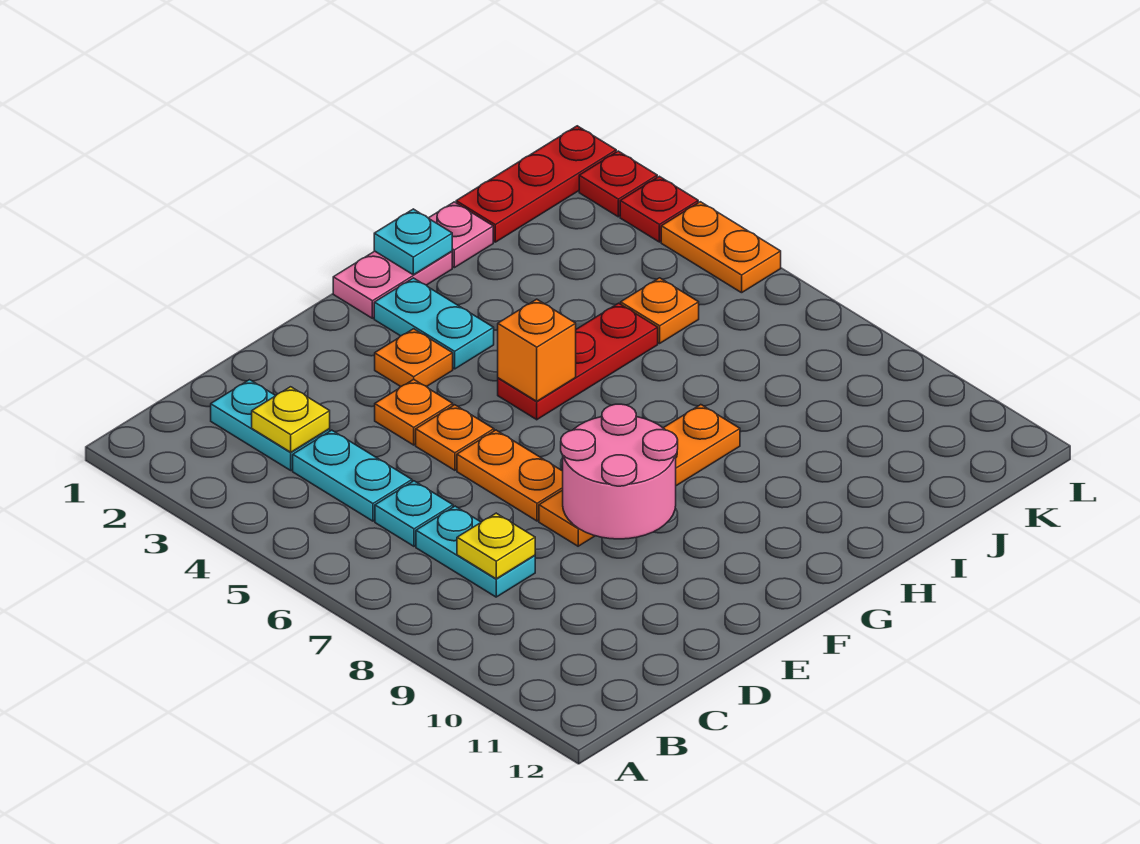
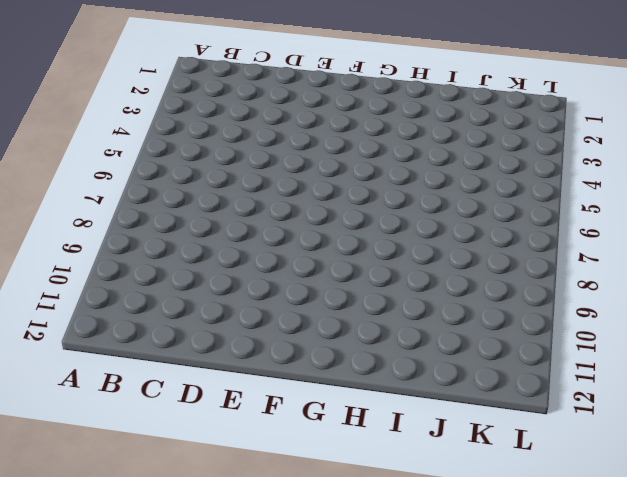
none -> cyan plate C2:C3 level 1
none -> cyan plate C4:C5 level 1
none -> cyan plate C6 level 1

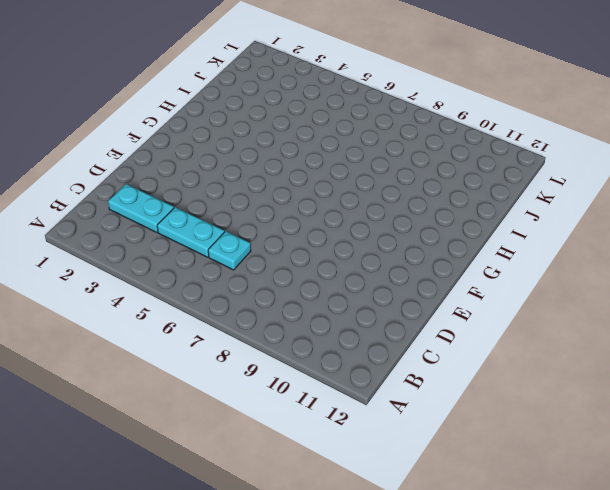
none -> cyan plate C7:C8 level 1
none -> orange plate E4 level 1
none -> orange plate E5 level 1

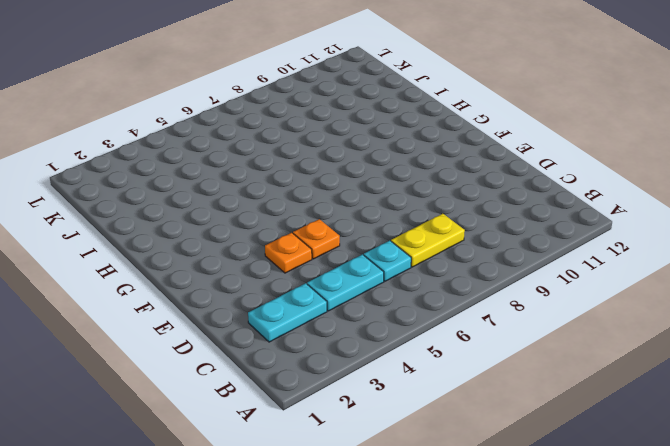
yellow plate C7:C8 level 1 -> cyan plate C7:C8 level 1
none -> orange plate E6:E7 level 1
none -> orange plate E8:H8 level 1
none -> orange plate F3 level 1

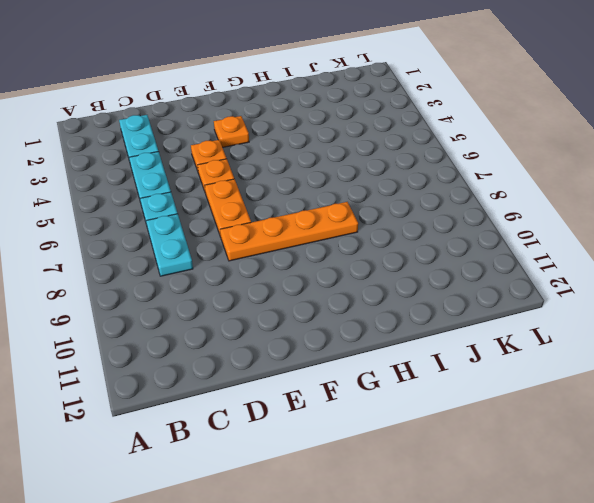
none -> pink plate G1:H1 level 1
none -> cyan plate G2:G3 level 1
none -> red plate G5:I5 level 1

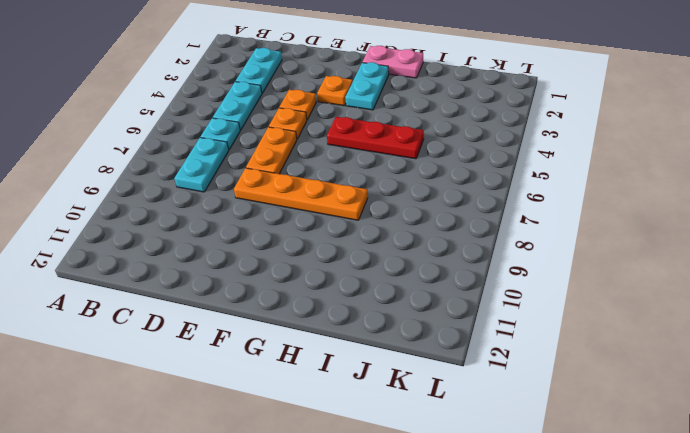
none -> pink plate I1 level 1
none -> red plate J1:L1 level 1
none -> orange plate J5 level 1

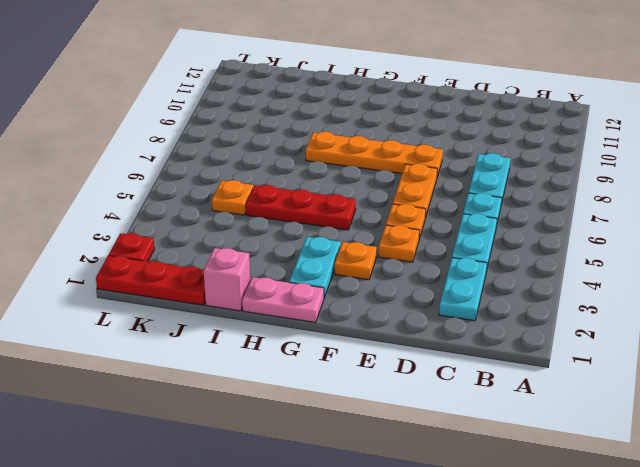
pink brick I1 level 1 -> pink plate I1 level 1
none -> red plate L3 level 1
none -> orange plate L4:L5 level 1
none -> yellow plate C3 level 2

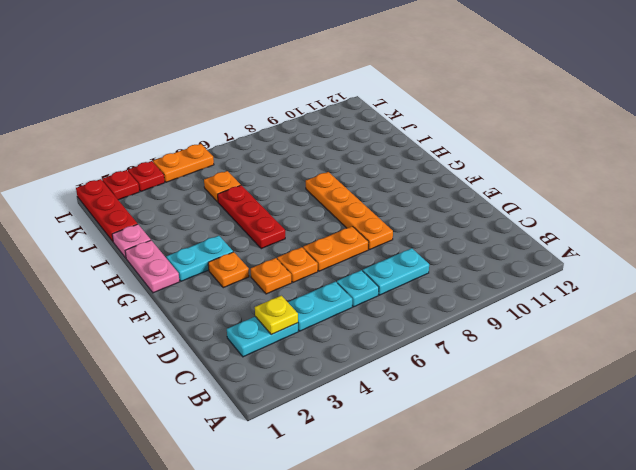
none -> yellow plate C8 level 2
none -> pink round brick E8:F9 level 2
none -> orange brick G5 level 2

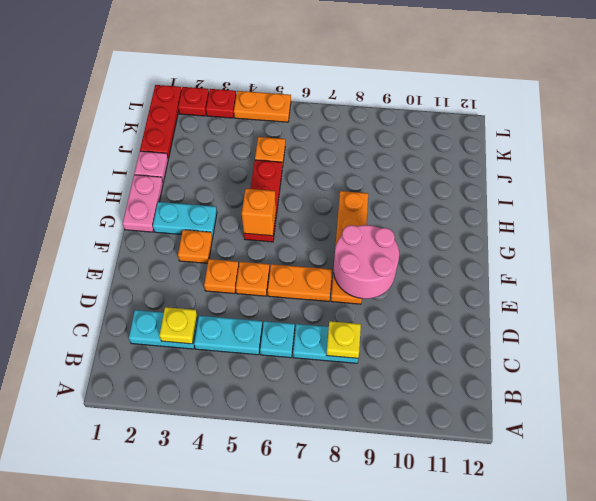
none -> cyan plate H1 level 2

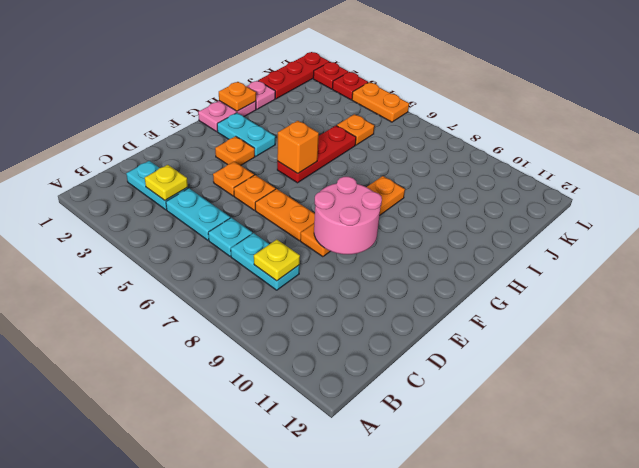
orange plate H1 level 2 -> cyan plate H1 level 2

